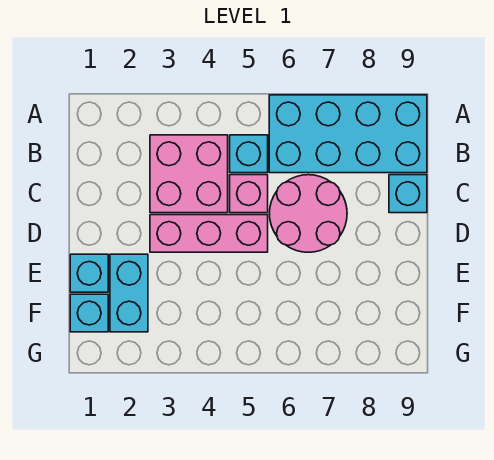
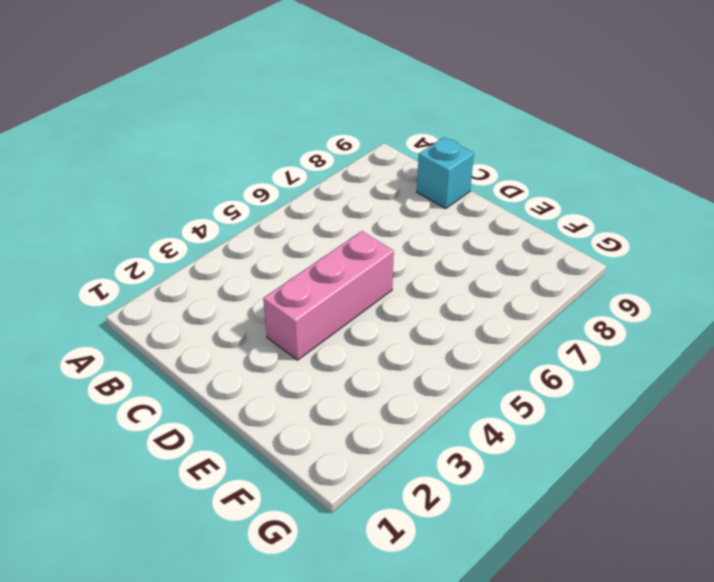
none -> cyan brick A6:B9 level 1
none -> pink brick B3:C4 level 1

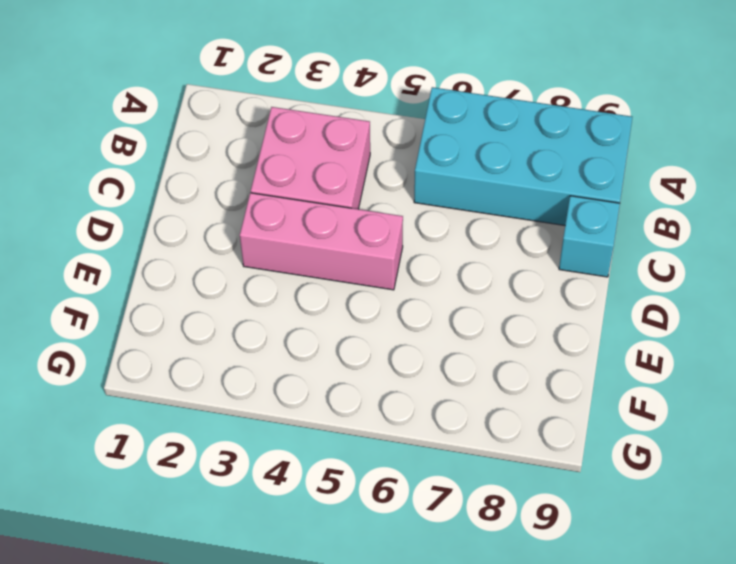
none -> cyan brick B5 level 1
none -> pink brick C5 level 1

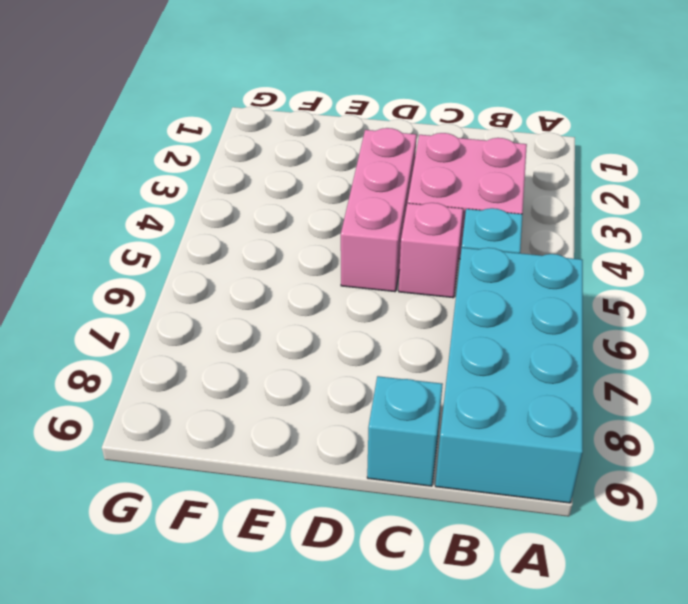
none -> pink round brick C6:D7 level 1
none -> cyan brick E1 level 1

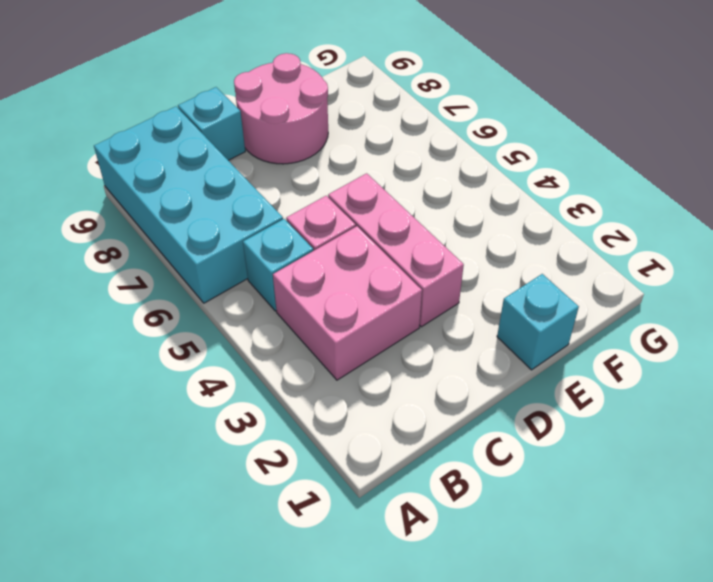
pink round brick D8:E9 level 1 -> pink round brick C6:D7 level 1
none -> cyan brick E2:F2 level 1
none -> cyan brick F1 level 1

